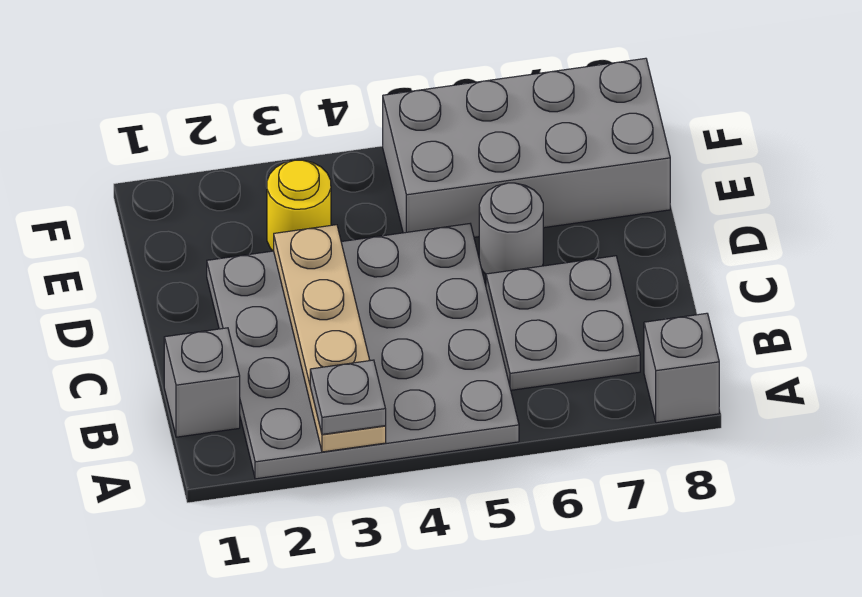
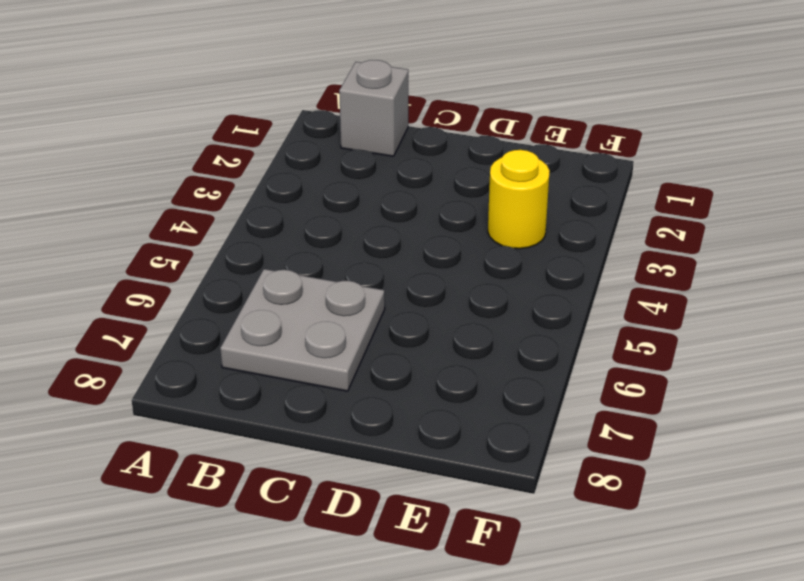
none -> grey plate A2:D5 level 1
none -> grey brick A8 level 1

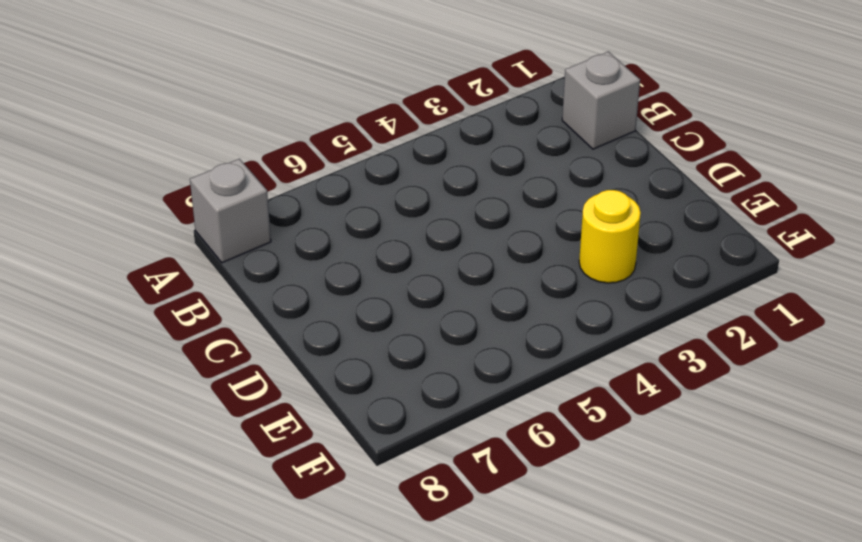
none -> grey plate A2:D5 level 1
none -> grey plate B6:C7 level 1

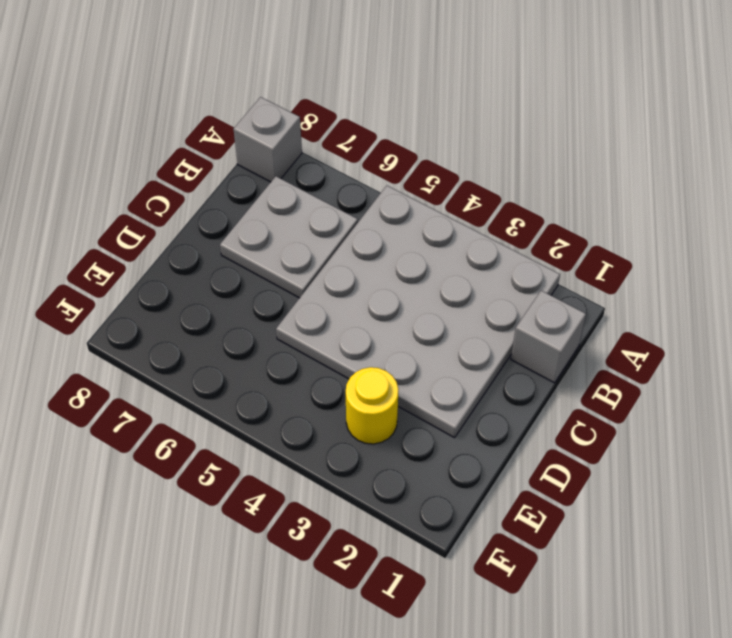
none -> grey round brick D6 level 1
none -> grey brick E5:F8 level 1

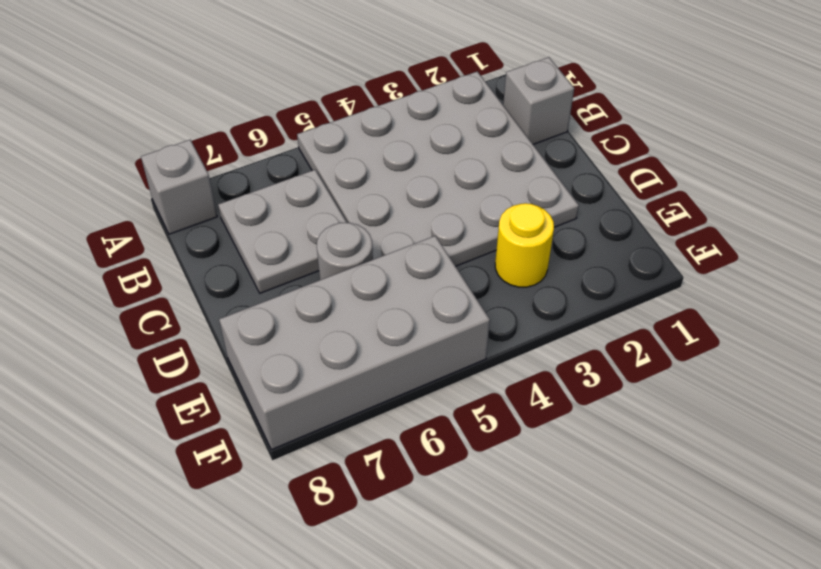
none -> tan plate A3:D3 level 2
none -> grey plate A3 level 3

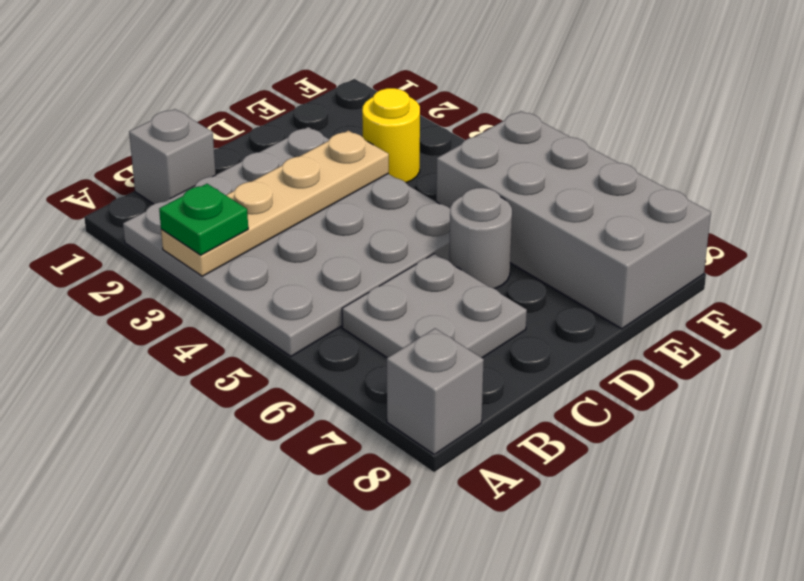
green plate A3 level 3 -> grey plate A3 level 3

